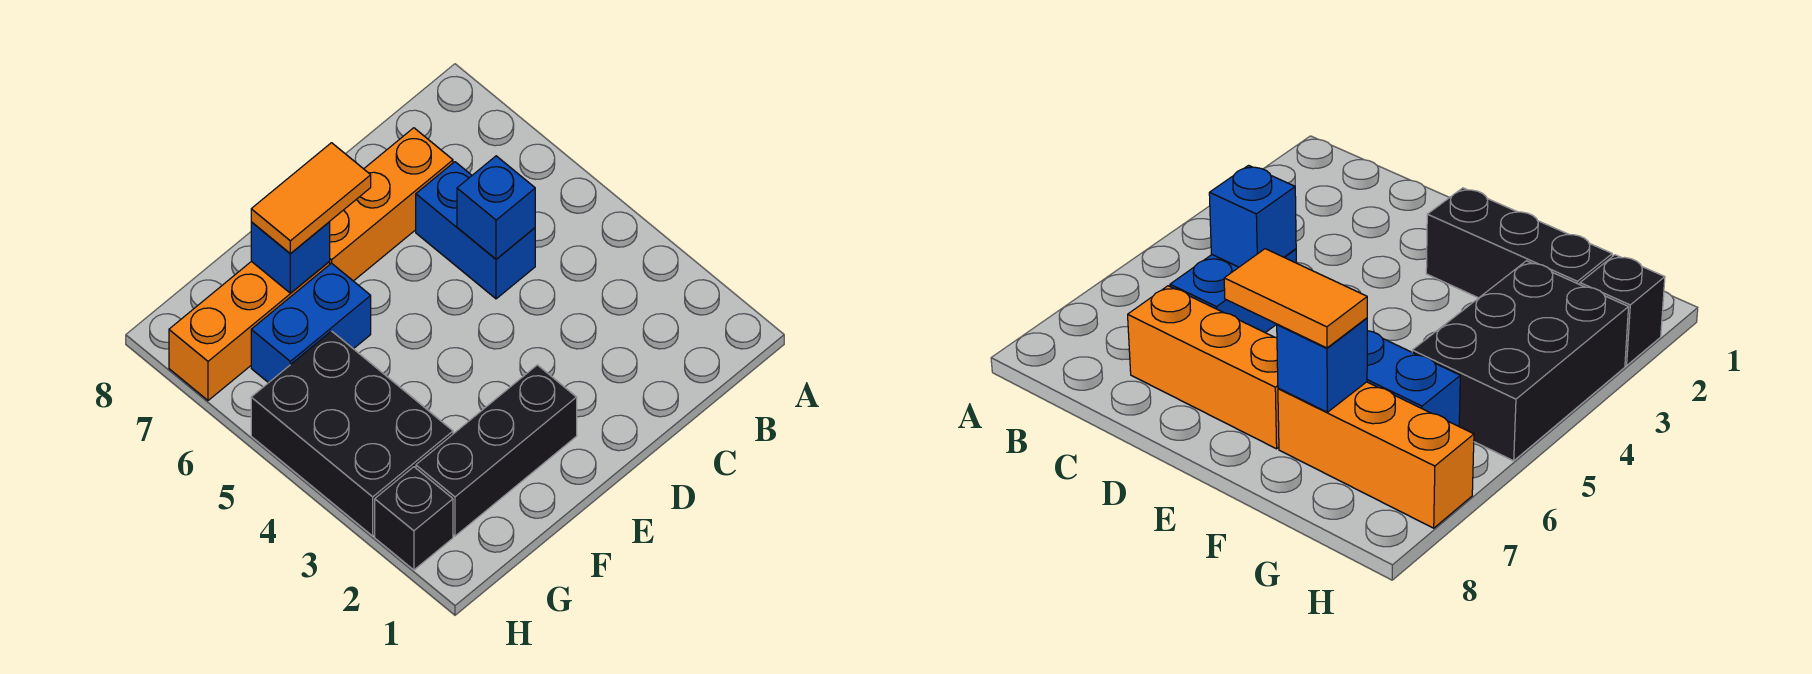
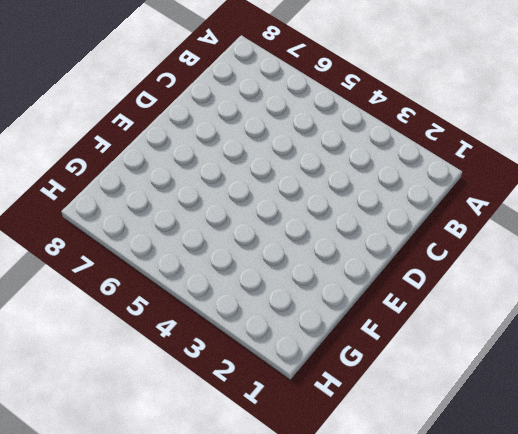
none -> blue brick C5:C6 level 1
none -> orange brick C7:E7 level 1

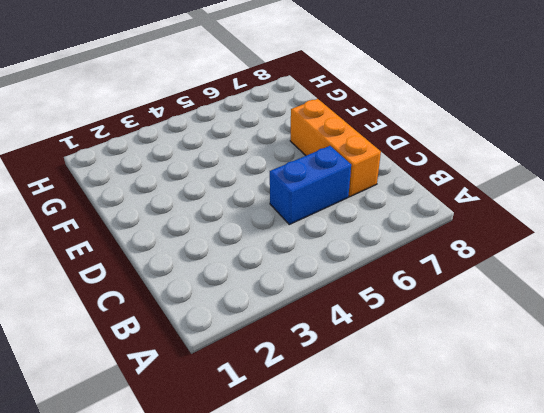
none -> black brick E2:G2 level 1
none -> blue brick F6:G6 level 1

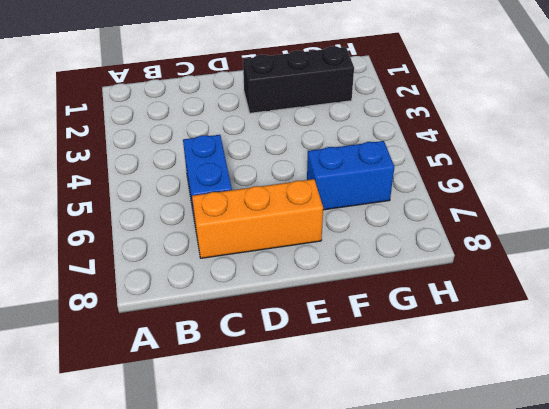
none -> orange brick F7:H7 level 1
none -> black brick G3:H5 level 1

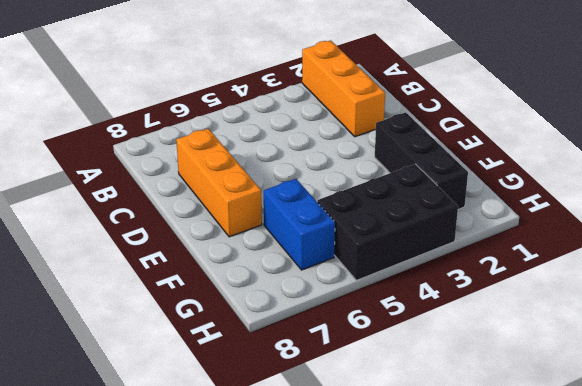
orange brick A2:C2 level 1 -> orange brick F7:H7 level 1
none -> blue brick C5:C6 level 1
none -> black brick H2 level 1

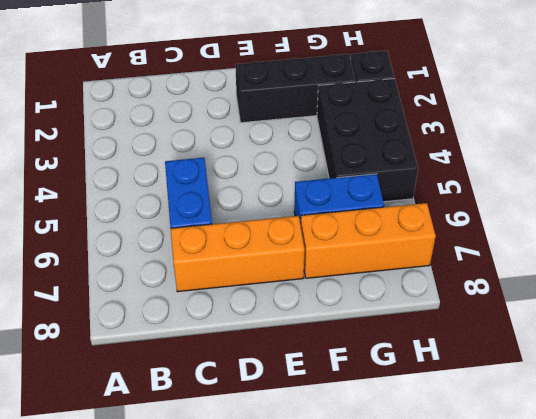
none -> blue brick C5 level 2
none -> blue brick F7 level 2

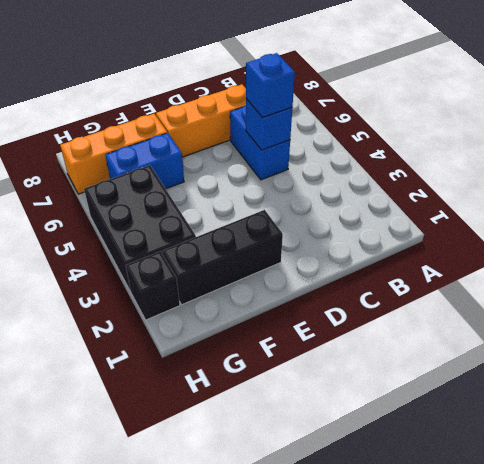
blue brick C5 level 3 -> blue brick F7 level 2
none -> orange tile E7:F7 level 3

